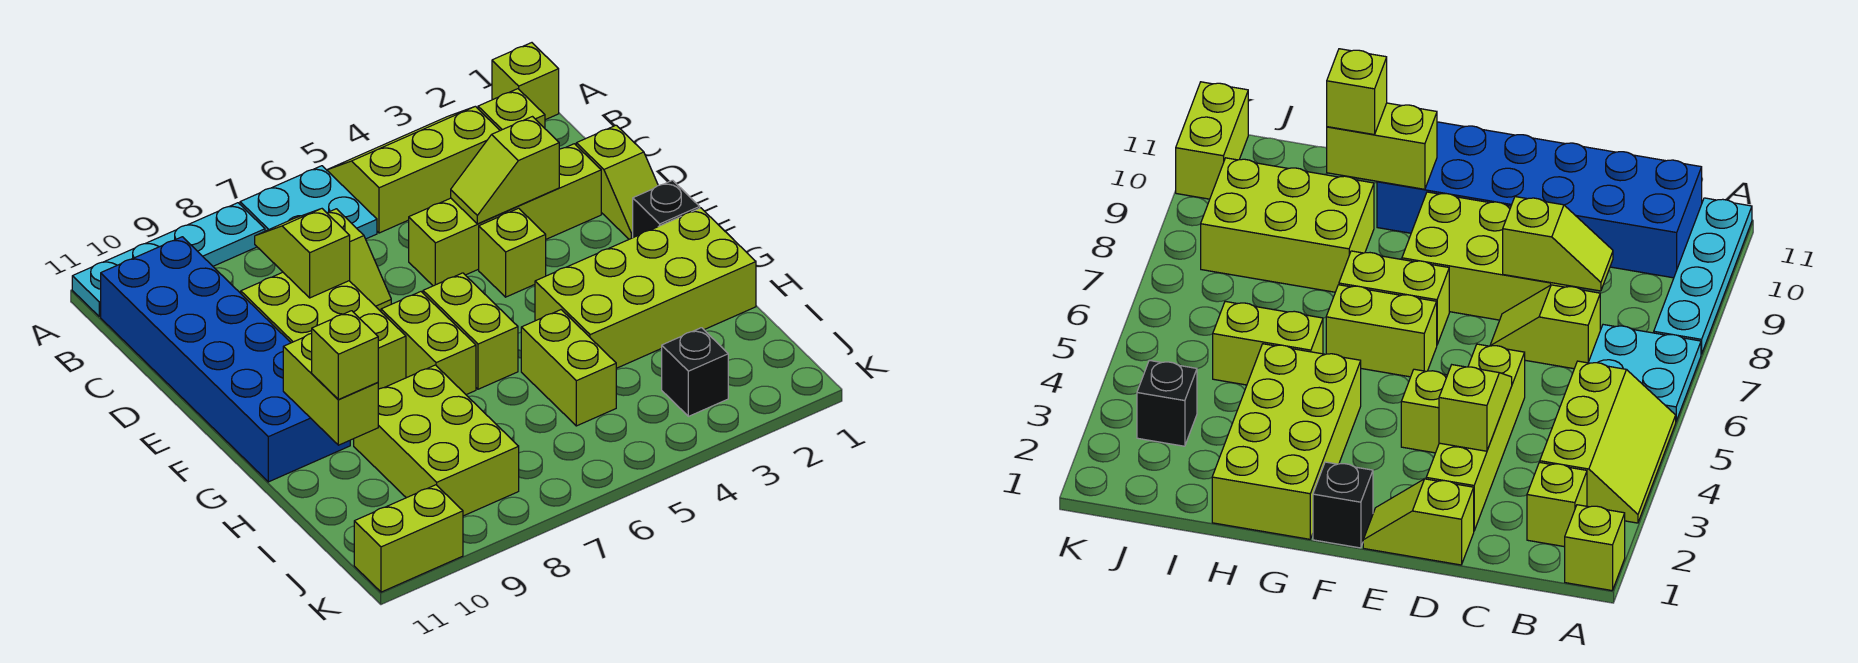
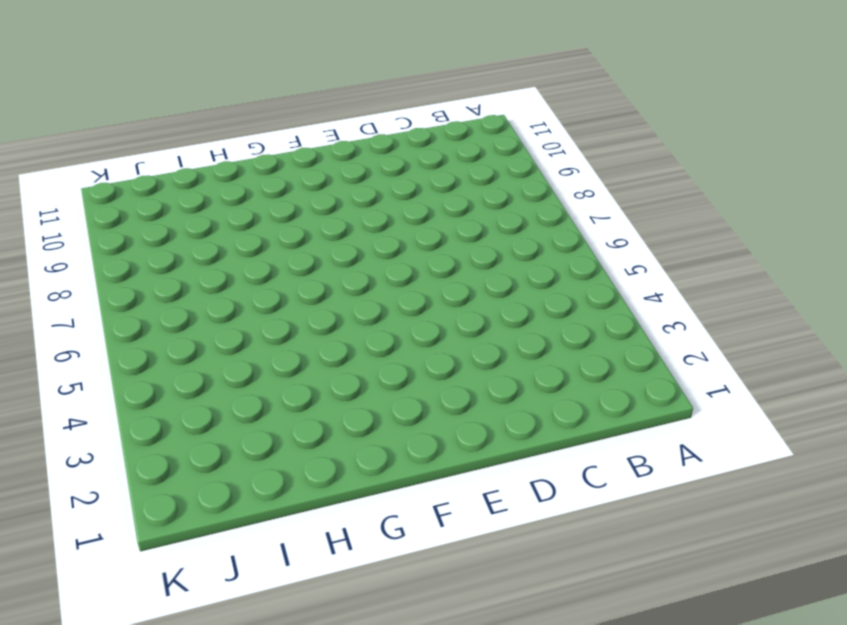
none -> lime brick A1 level 1
none -> lime slope A3:B5 level 1 top B
none -> cyan plate A6:B7 level 1

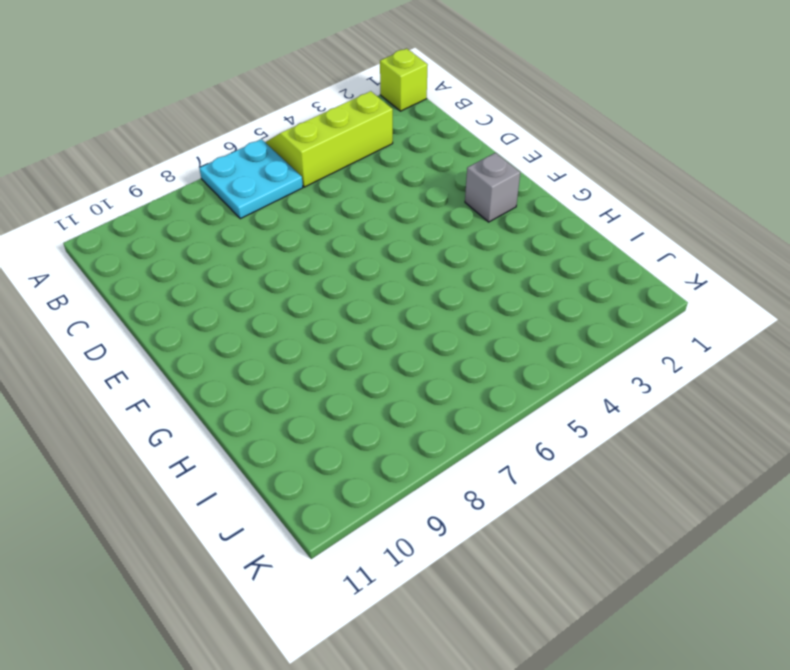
grey brick F2 level 1 -> none
none -> cyan plate A8:A11 level 1
none -> lime brick B2 level 1
none -> blue brick B10:G11 level 1

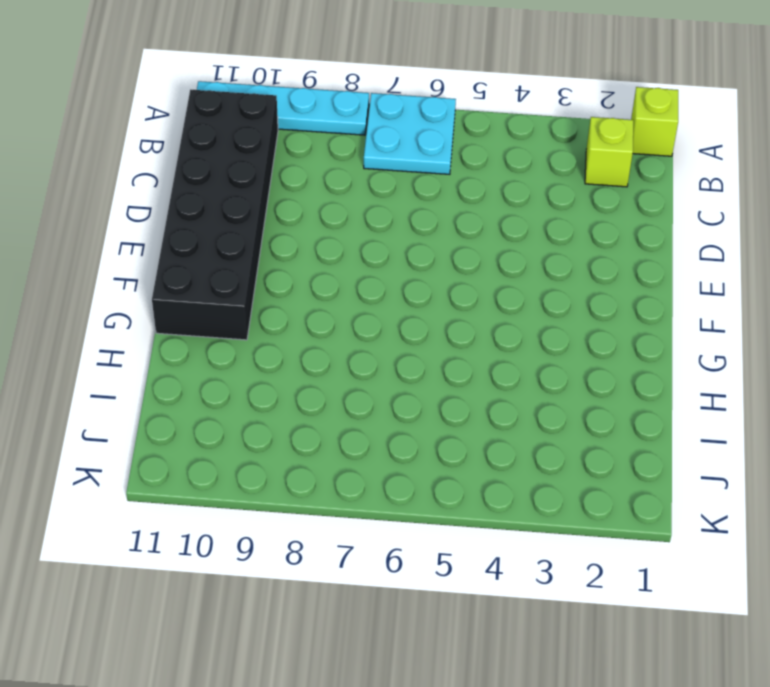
black brick B10:G11 level 1 -> blue brick B10:G11 level 1
none -> lime slope A3:B5 level 1 top B
none -> lime slope C7:D7 level 1 top C
none -> lime slope D1:E1 level 1 top D

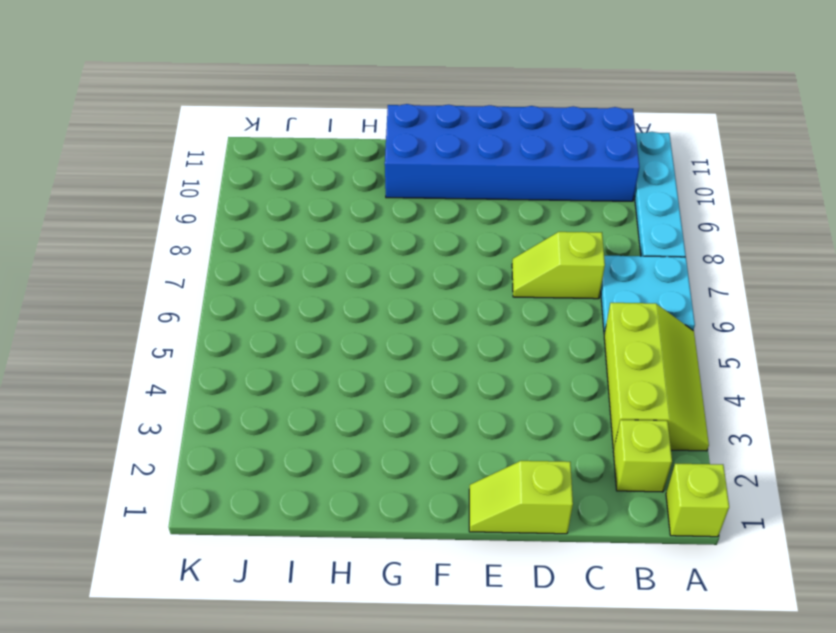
none -> lime brick D2:D5 level 1
none -> lime brick D8:F9 level 1
none -> lime brick E4 level 1

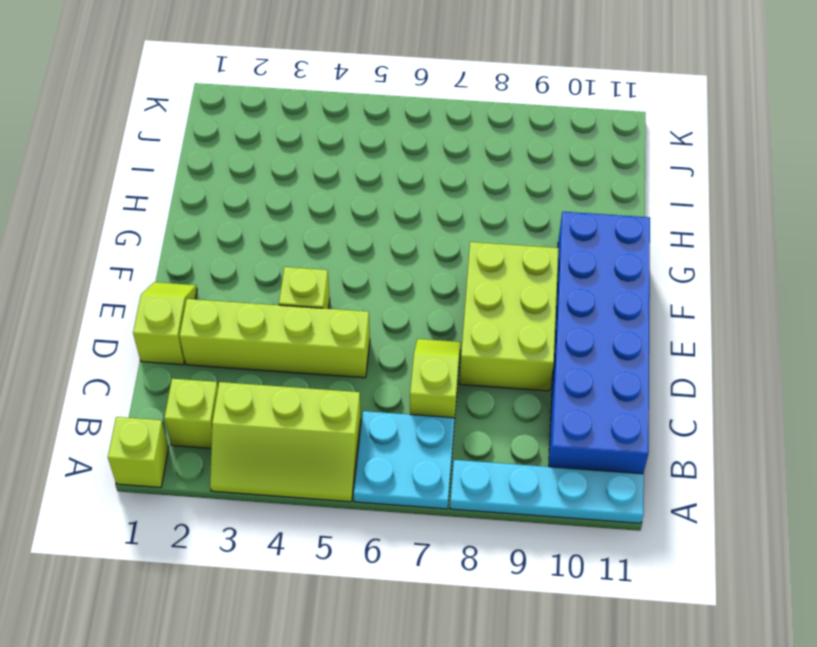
none -> black brick F1 level 1
none -> lime brick F6:G6 level 1
none -> lime brick F7:G7 level 1

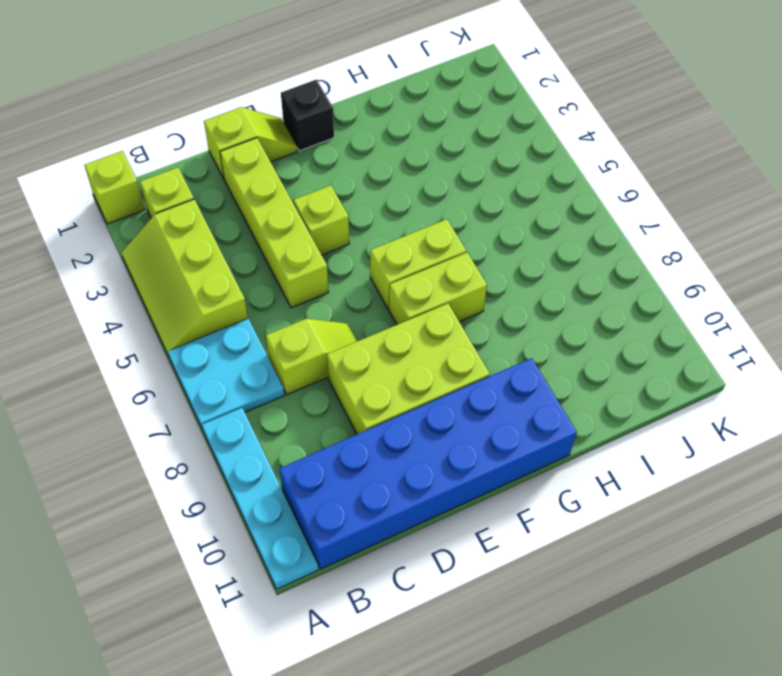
none -> lime brick G1:H4 level 1
none -> lime brick H5:I5 level 1
none -> lime brick H8:J9 level 1

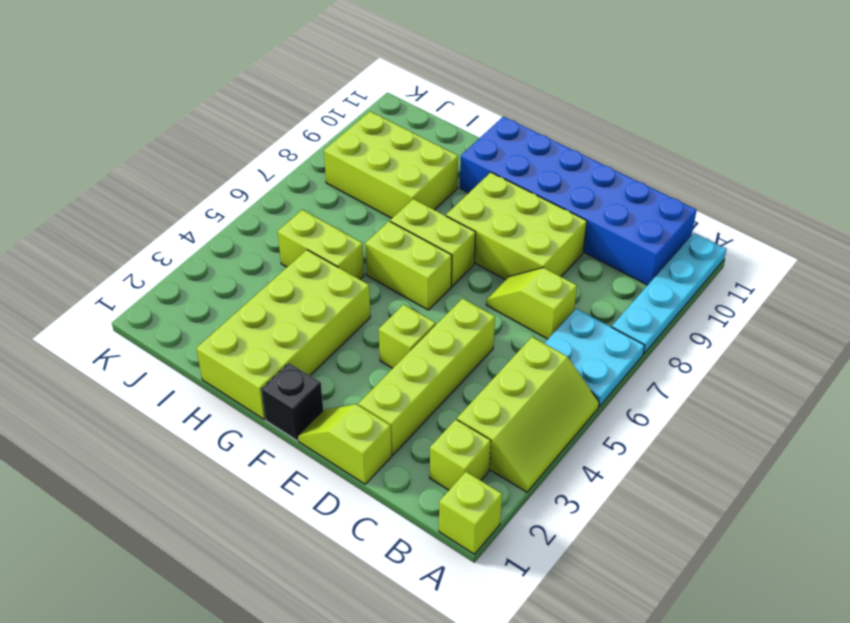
none -> black brick J3 level 1
none -> lime brick K10:K11 level 1
none -> lime slope C8:D8 level 2 top D

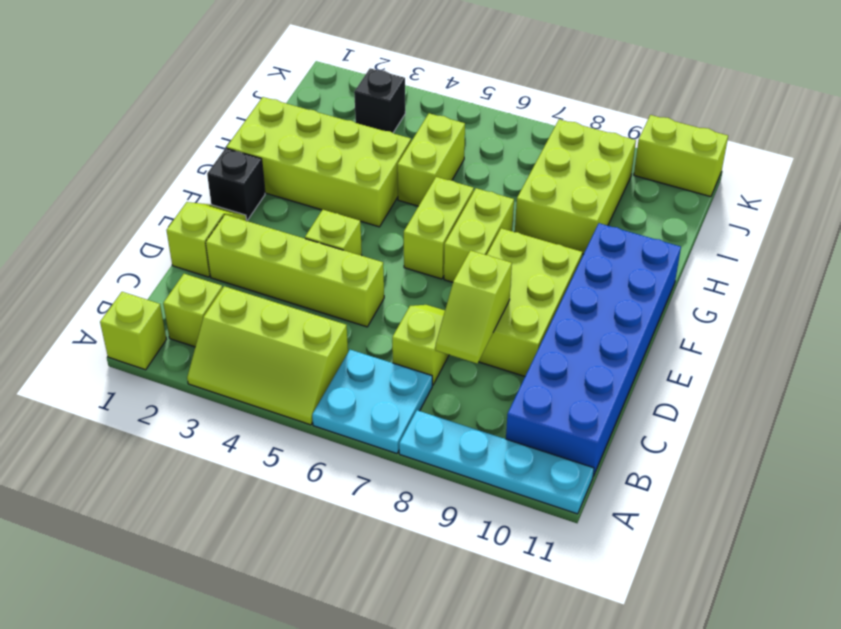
none -> lime slope D3:D4 level 2 top 3
none -> lime brick G10:H10 level 2
none -> lime brick H10 level 3

